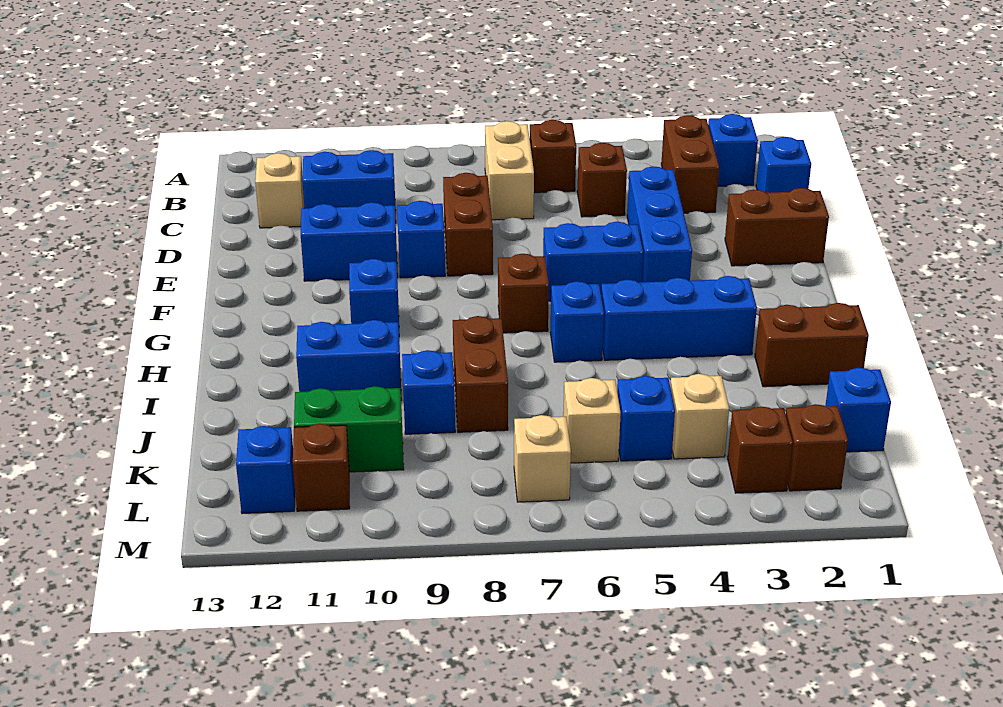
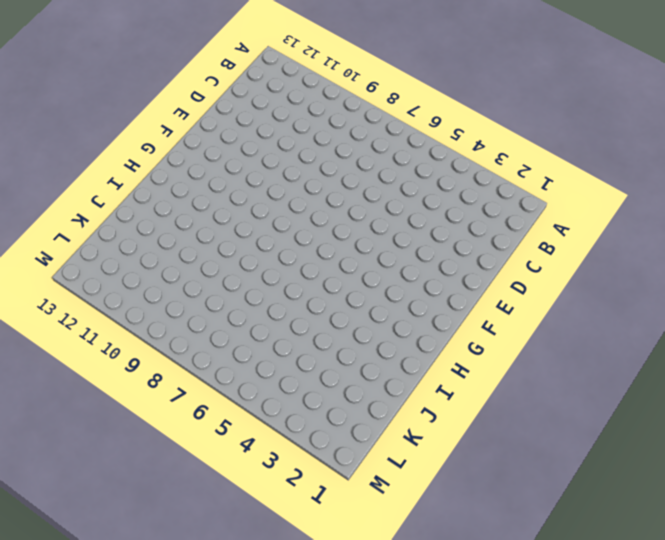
none -> blue brick B2 level 1
none -> brown brick B3:C3 level 1
none -> brown brick B6 level 1
none -> tan brick B7:C7 level 1

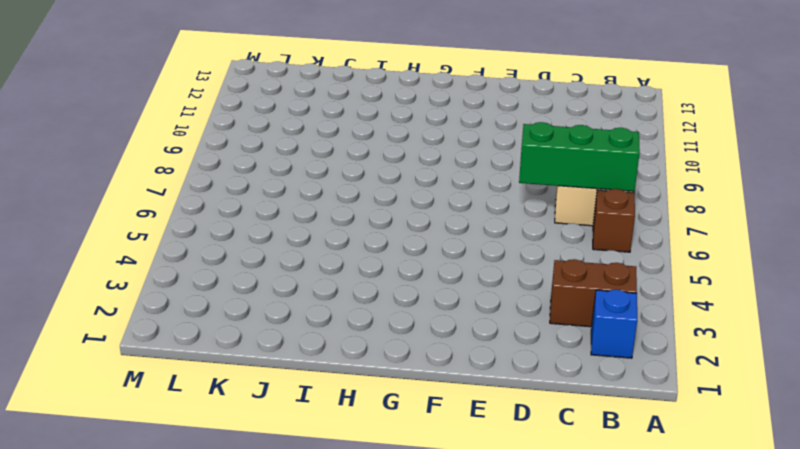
green brick B7:D7 level 2 -> none
none -> blue brick C1 level 1
none -> brown brick C5 level 1
none -> blue brick C10:C11 level 1
none -> tan brick C12 level 1

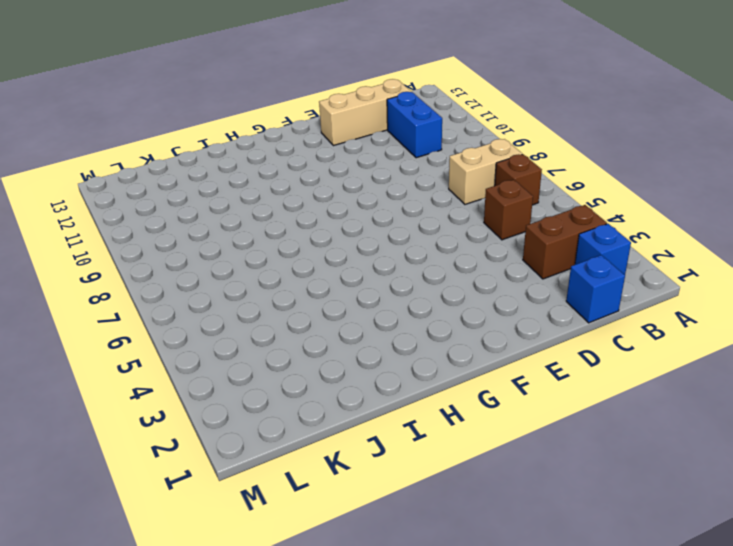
tan brick C12:E12 level 1 -> tan brick C12 level 1
none -> blue brick D4:F4 level 1
none -> brown brick D8:E8 level 1
none -> brown brick E1:E2 level 1
none -> blue brick E9 level 1

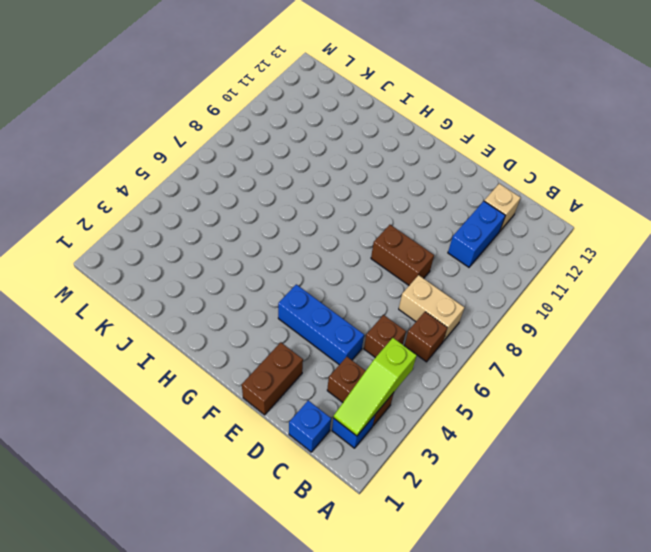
lime slope B2:B4 level 2 top 4 -> none
none -> blue brick E9 level 1
none -> blue brick E10:E11 level 1
none -> blue brick F5:F6 level 1
none -> brown brick G7 level 1

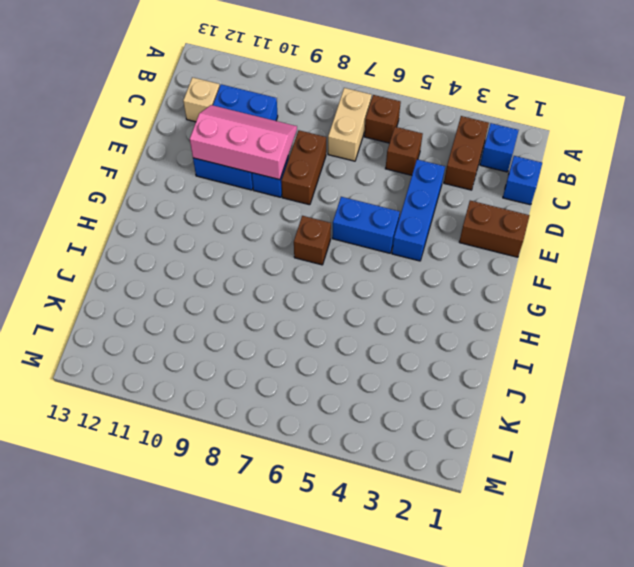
pink slope D9:E11 level 2 top E -> none
none -> blue brick G10 level 1
none -> blue brick H3:H5 level 1
none -> blue brick H6 level 1
none -> brown brick I1:I2 level 1

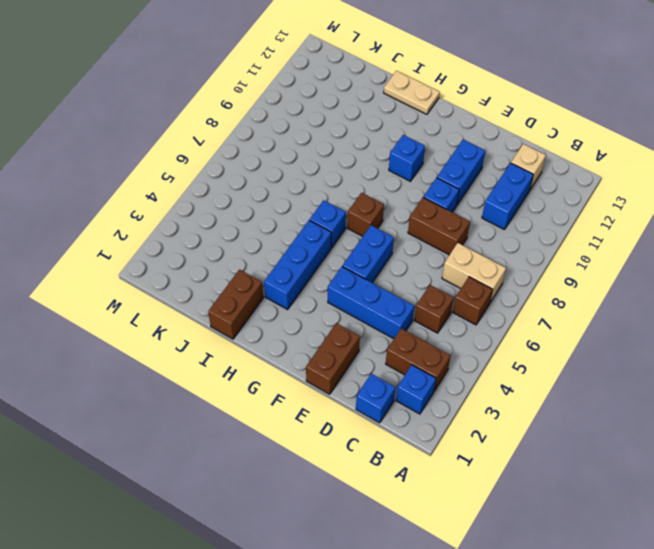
tan plate H13:I13 level 1 -> none
none -> brown brick I8:J8 level 1
none -> blue brick I10:I11 level 1
none -> blue brick J9 level 1
none -> blue brick K1 level 1

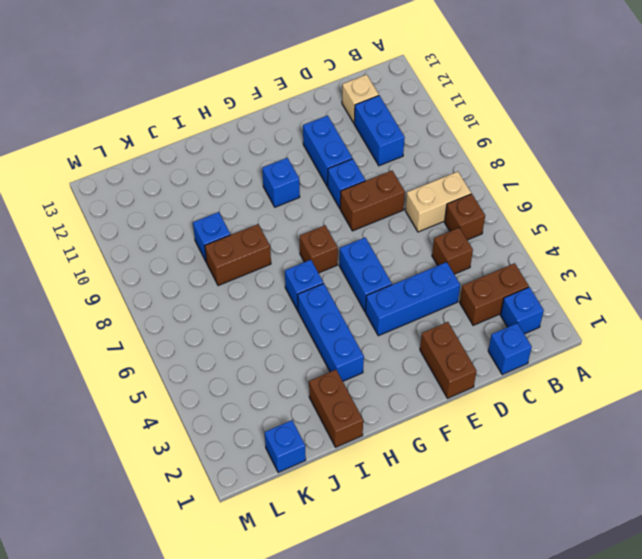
none -> blue brick I10:I11 level 1
none -> tan brick K4 level 1
none -> blue brick K5 level 1
none -> tan brick K6 level 1

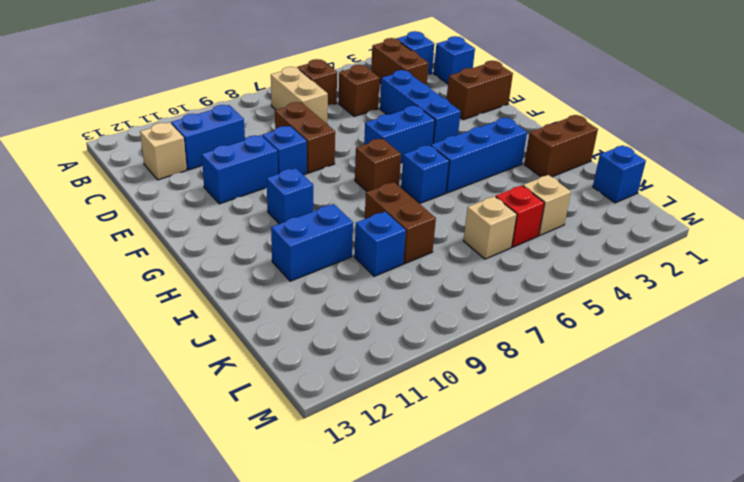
red brick K5 level 1 -> blue brick K5 level 1
none -> green brick K10:K11 level 1
none -> brown brick L2 level 1
none -> brown brick L3 level 1
none -> tan brick L7 level 1

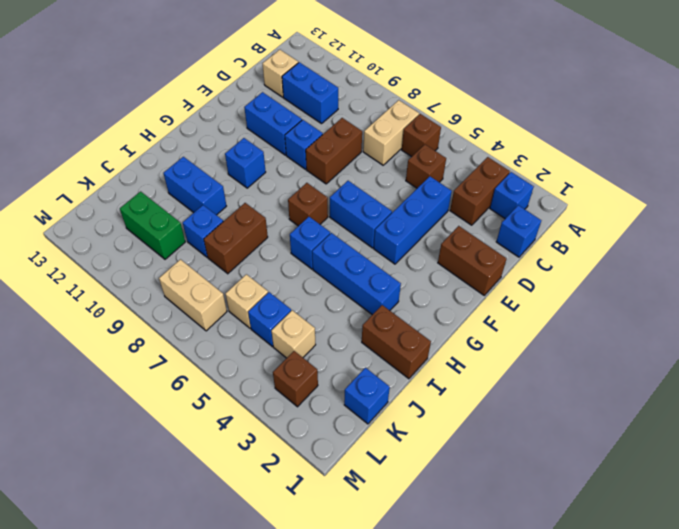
tan brick L7:L8 level 1 -> tan brick L7 level 1
none -> brown brick L2 level 1
none -> brown brick L11 level 1
none -> blue brick L12 level 1

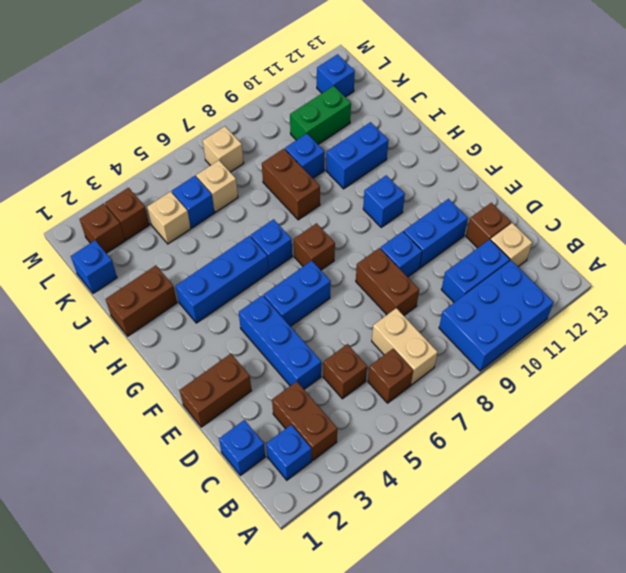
blue brick A9:B11 level 1 -> none
brown brick D12 level 1 -> brown brick L11 level 1

